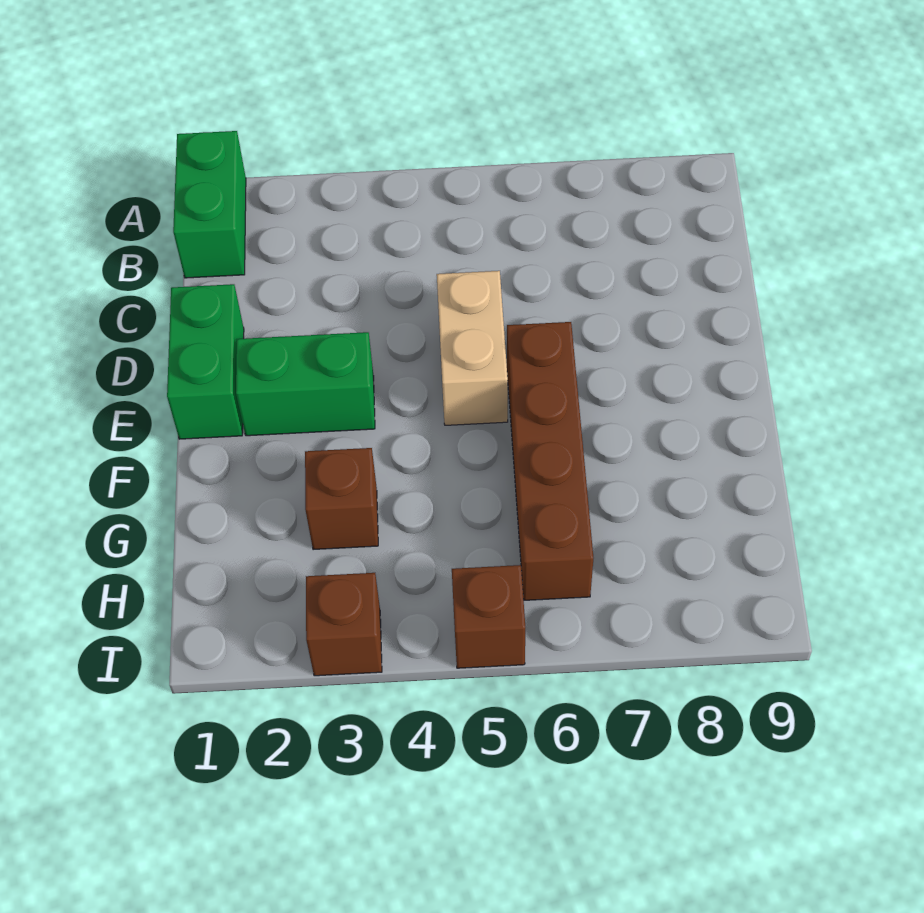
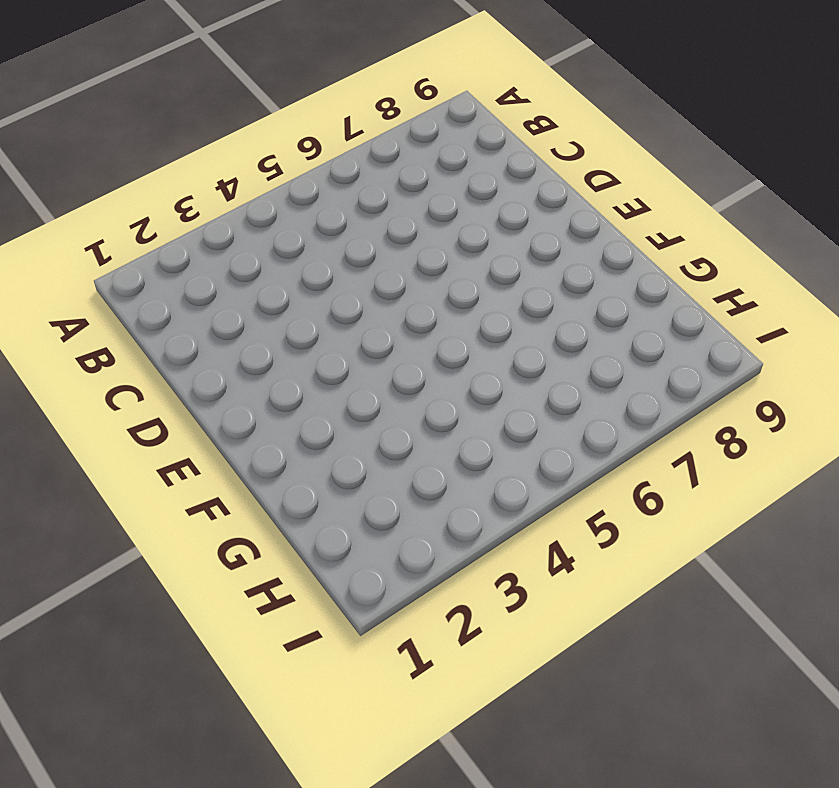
none -> green brick A1:B1 level 1
none -> green brick D1:E1 level 1

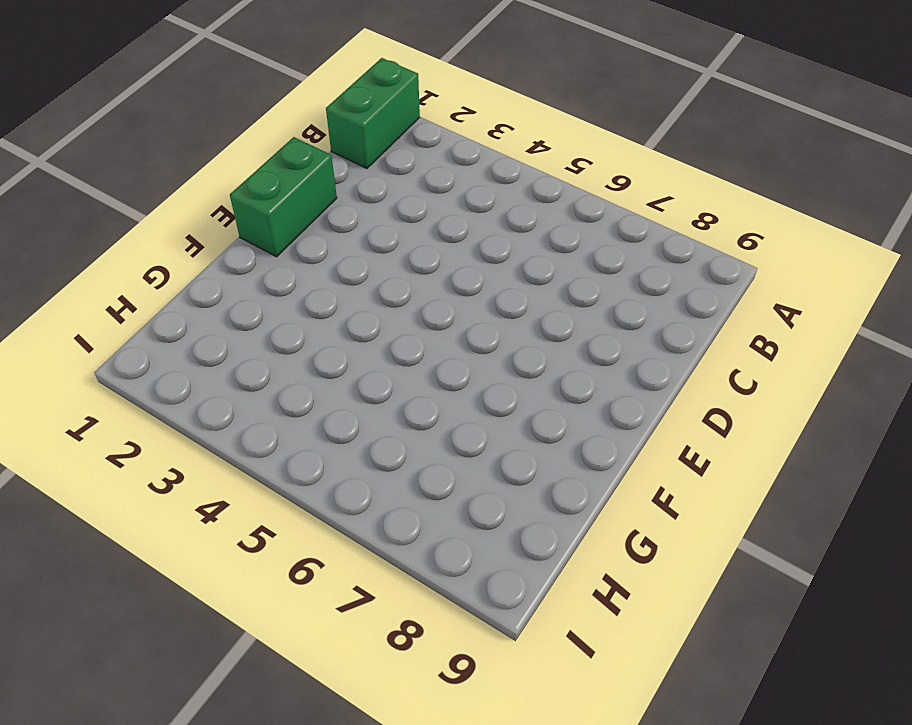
none -> tan brick D5:E5 level 1
none -> green brick E2:E3 level 1

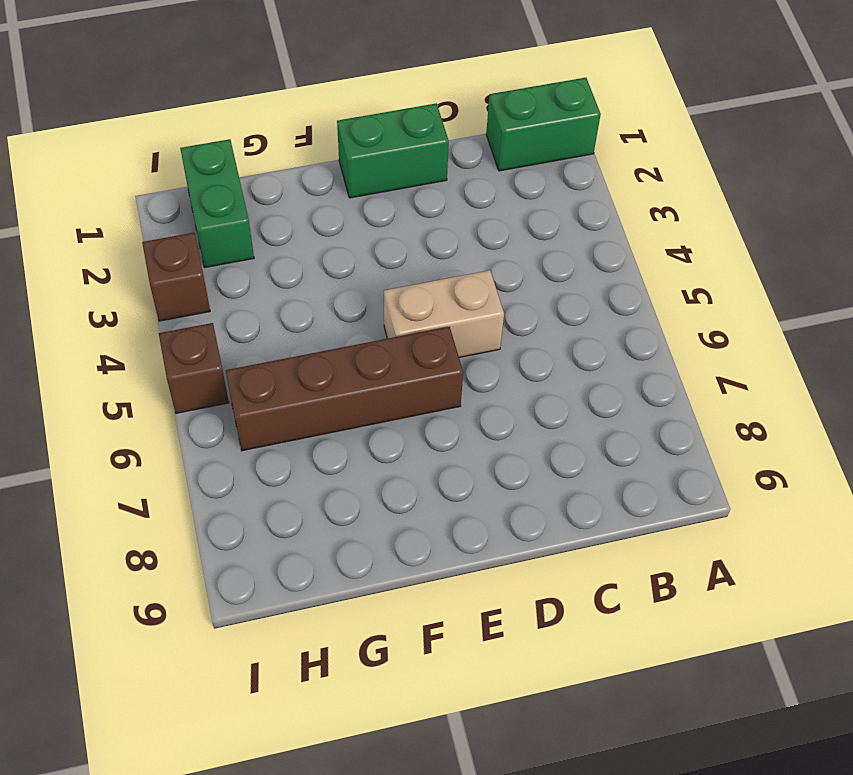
green brick H1:H2 level 1 -> green brick E2:E3 level 1
none -> brown brick G3 level 1

